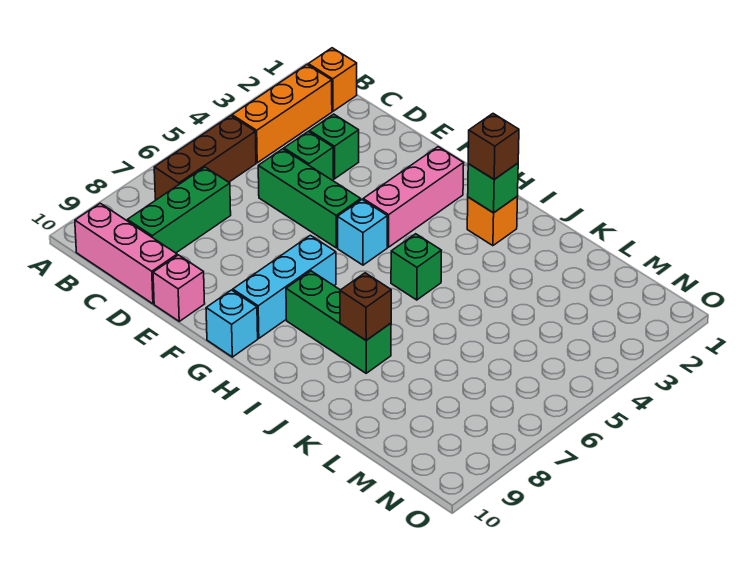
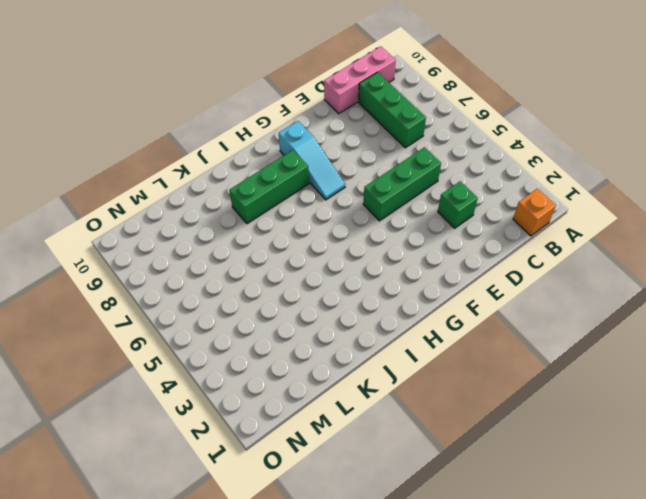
cyan slope G7:G9 level 1 top 9 -> cyan brick G7:G9 level 1
none -> orange brick B2:B4 level 1
none -> brown brick B5:B7 level 1
none -> green brick D4 level 1

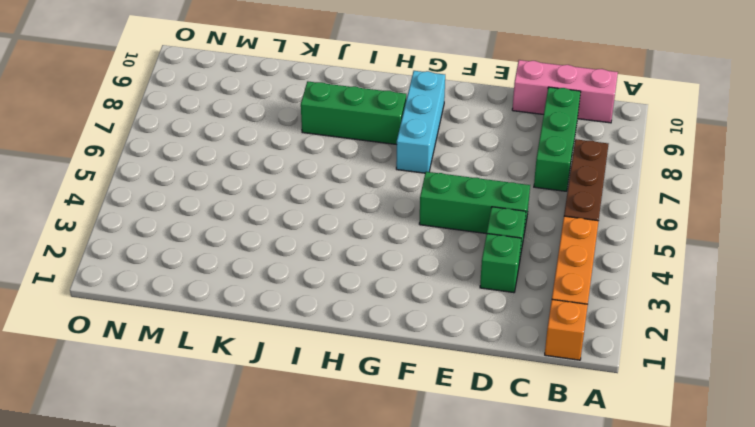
none -> pink brick E10 level 1
none -> pink brick G2:G4 level 1
none -> cyan brick G5 level 1

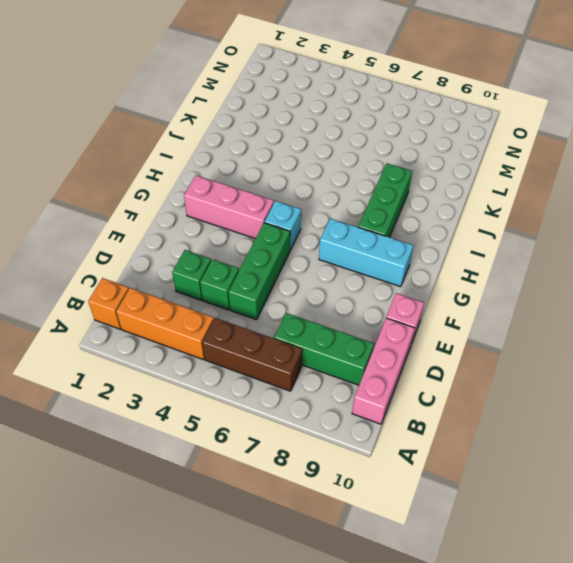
none -> cyan brick G10 level 1
none -> orange brick I2 level 1
none -> green brick I5 level 1

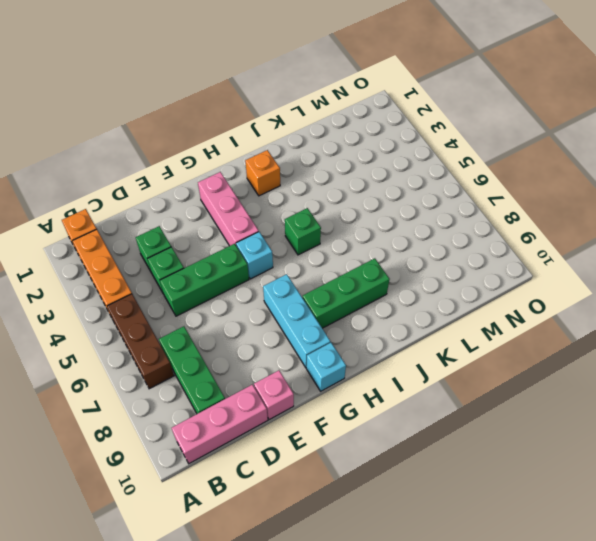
none -> green brick I2 level 2
none -> brown brick J8 level 2
none -> brown brick I2 level 3

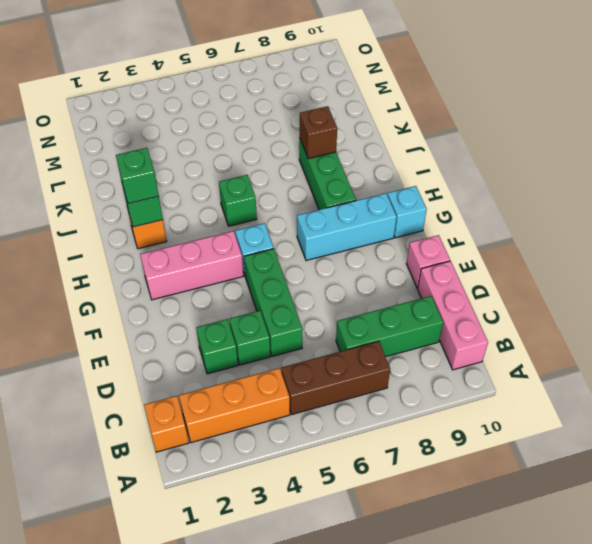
green brick I2 level 3 -> brown brick I2 level 3

